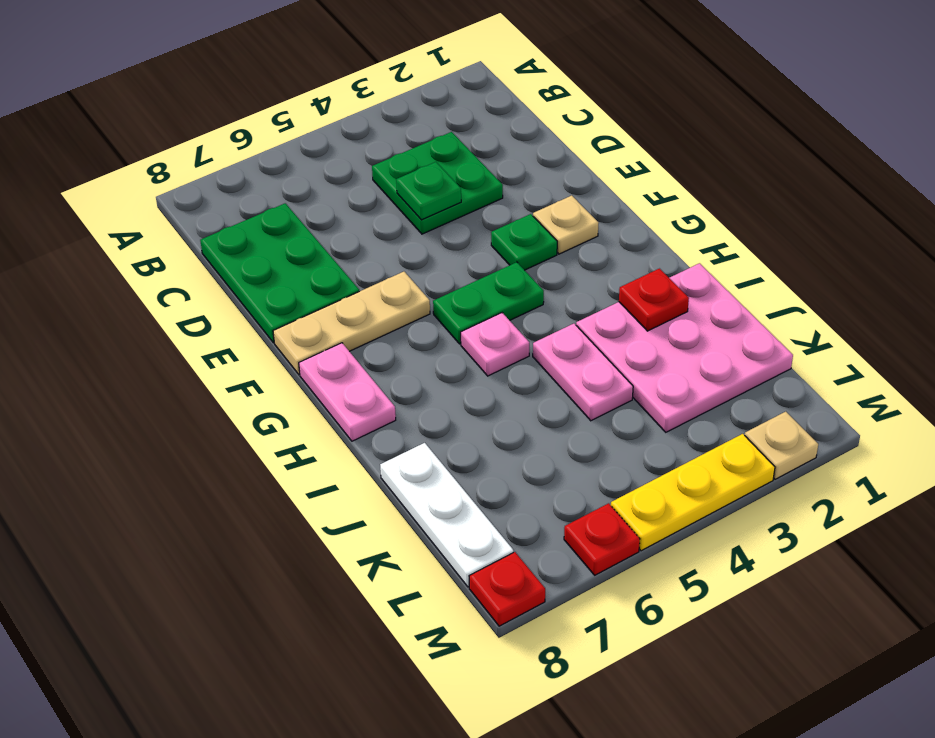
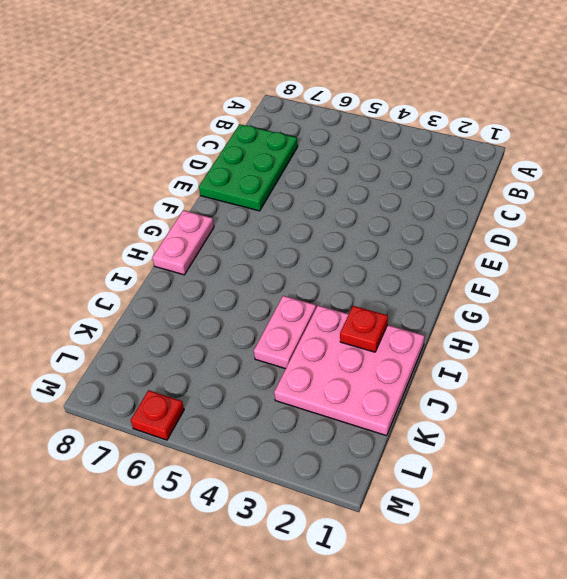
none -> green plate C3:D4 level 1
none -> tan plate F2 level 1
none -> green plate F3 level 1

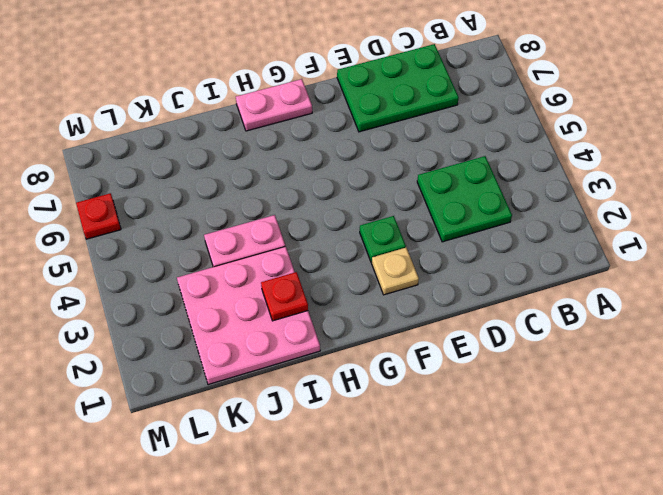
none -> tan plate F6:F8 level 1
none -> green plate G4:G5 level 1
none -> pink plate H5 level 1

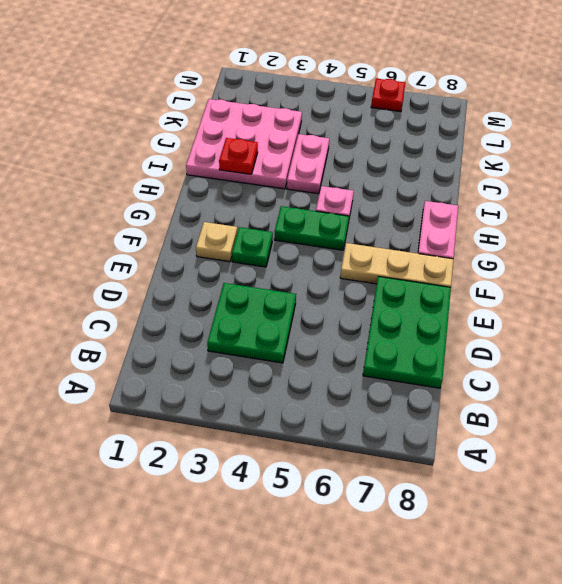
none -> white plate J8:L8 level 1
none -> tan plate M2 level 1
none -> yellow plate M3:M5 level 1

